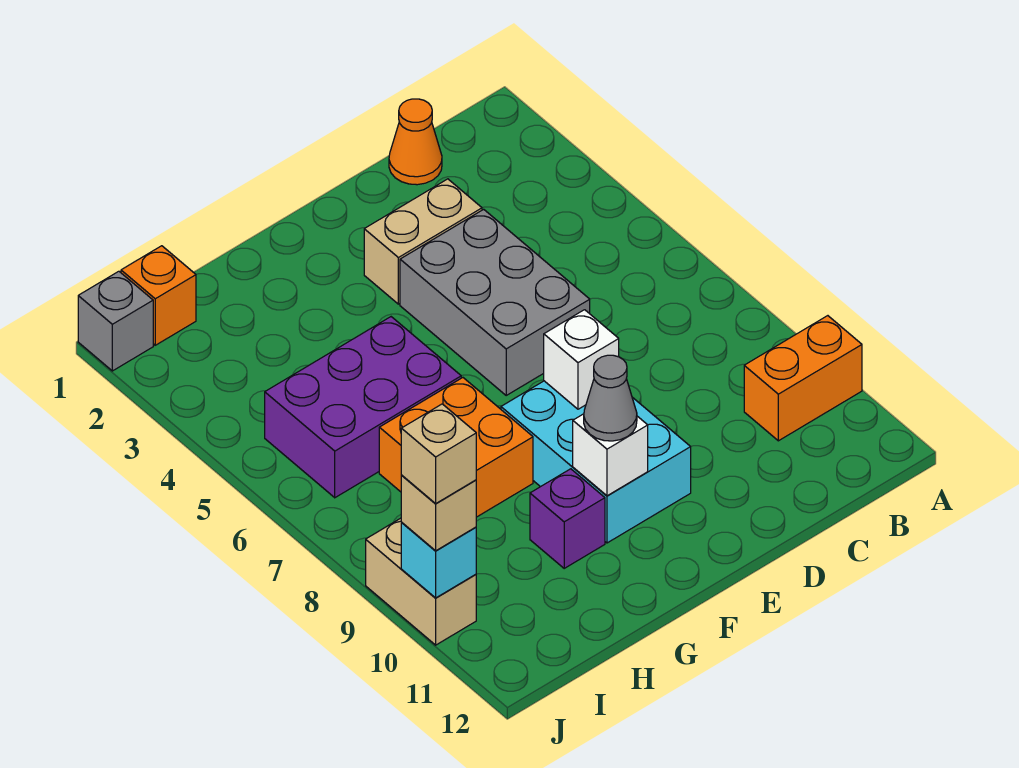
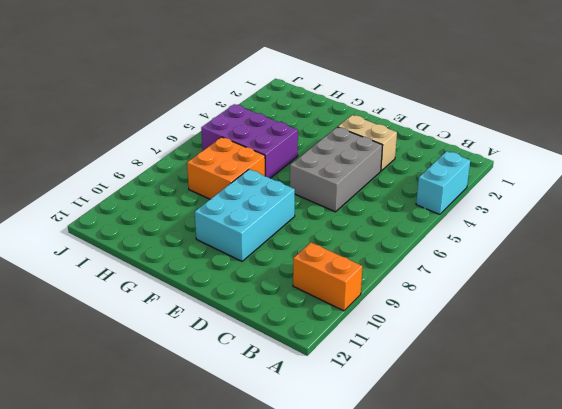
cyan brick A3:A4 level 1 -> none
none -> orange cone C1 level 1
none -> purple brick G10 level 1
none -> orange brick I1 level 1

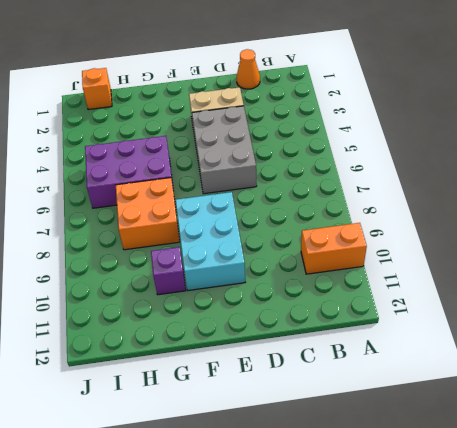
none -> grey brick J1 level 1
none -> tan brick J9:J10 level 1
none -> white brick E8 level 2

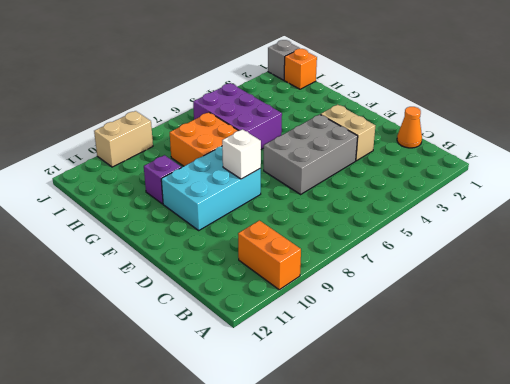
none -> white brick F10 level 2
none -> cyan brick J10 level 2
none -> grey cone F10 level 3

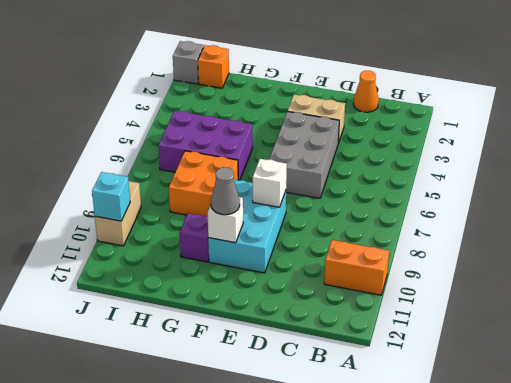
none -> tan brick J10 level 3
none -> tan brick J10 level 4

